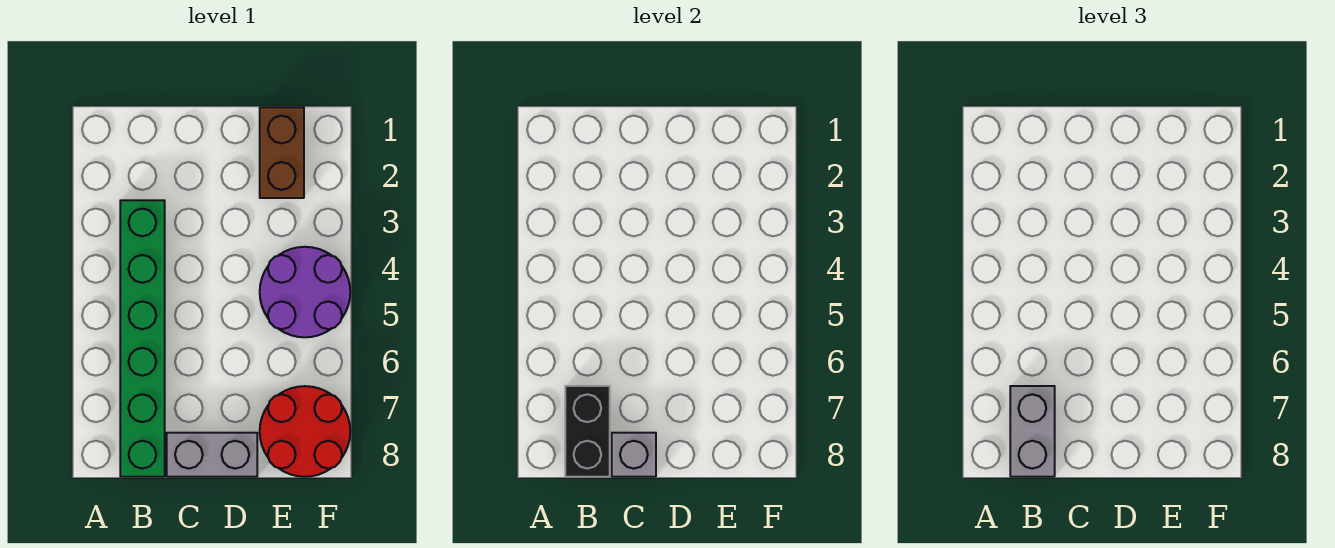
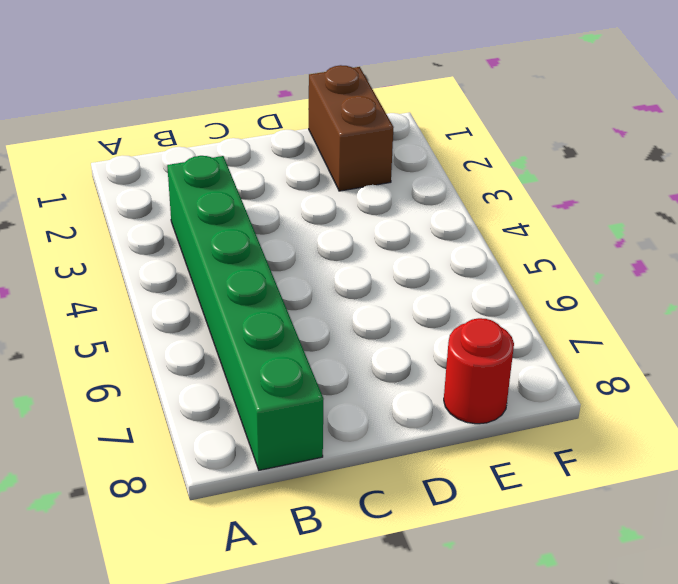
red round brick E8 level 1 -> red round brick E7:F8 level 1
none -> grey brick C8:D8 level 1
none -> purple round brick E4:F5 level 1

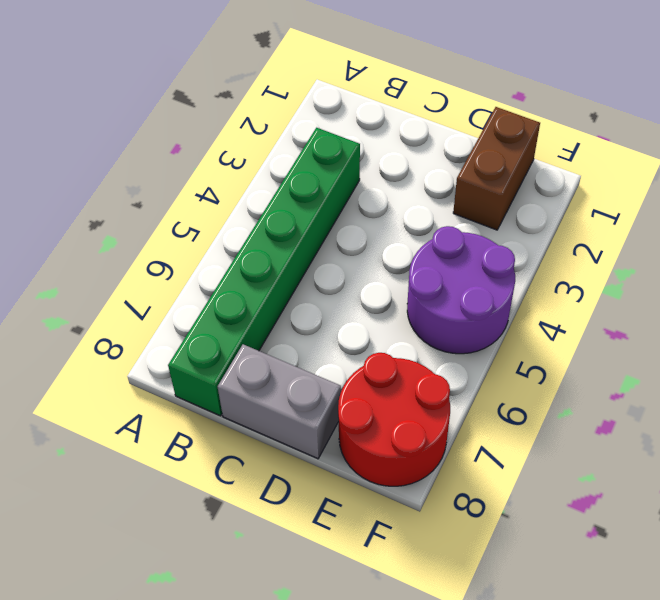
none -> black brick B7:B8 level 2
none -> grey brick C8 level 2

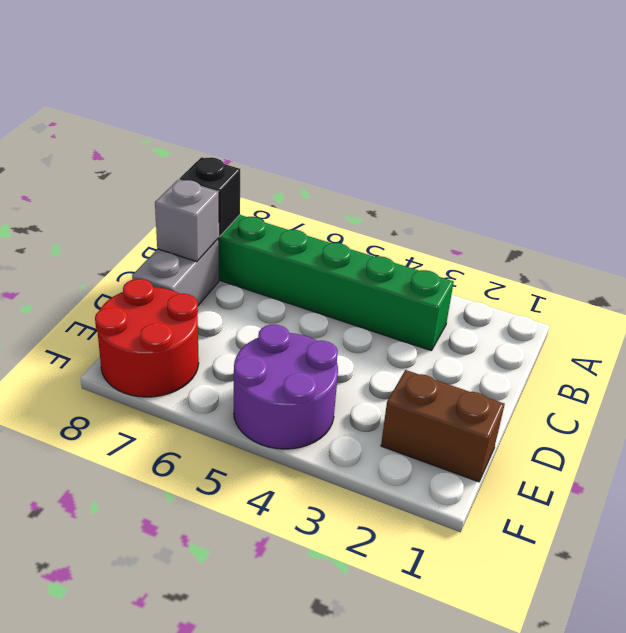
black brick B8 level 2 -> black brick B7:B8 level 2
none -> grey brick B7:B8 level 3

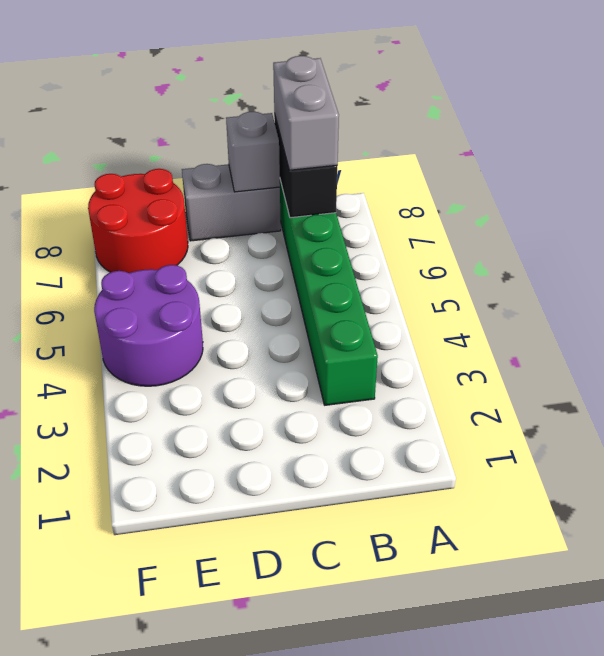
none -> brown brick E1:E2 level 1

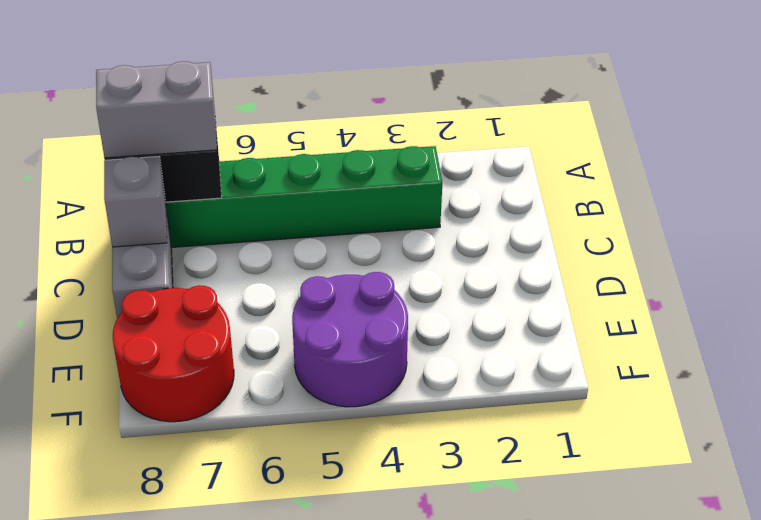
none -> brown brick E1:E2 level 1

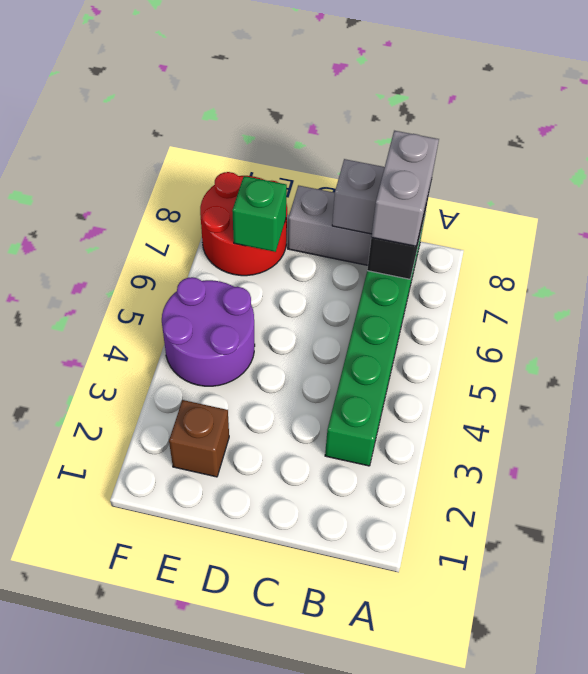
brown brick E2 level 1 -> brown brick E1:E2 level 1
green brick E7 level 2 -> none

